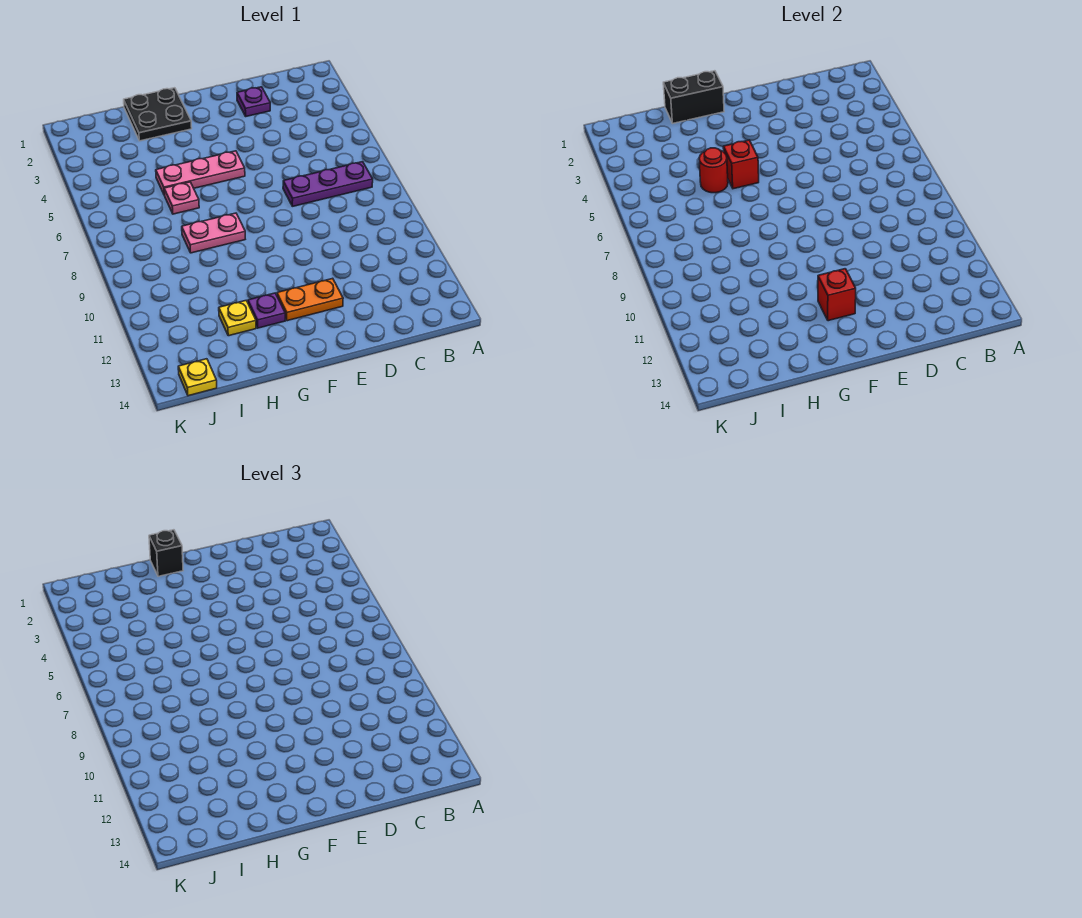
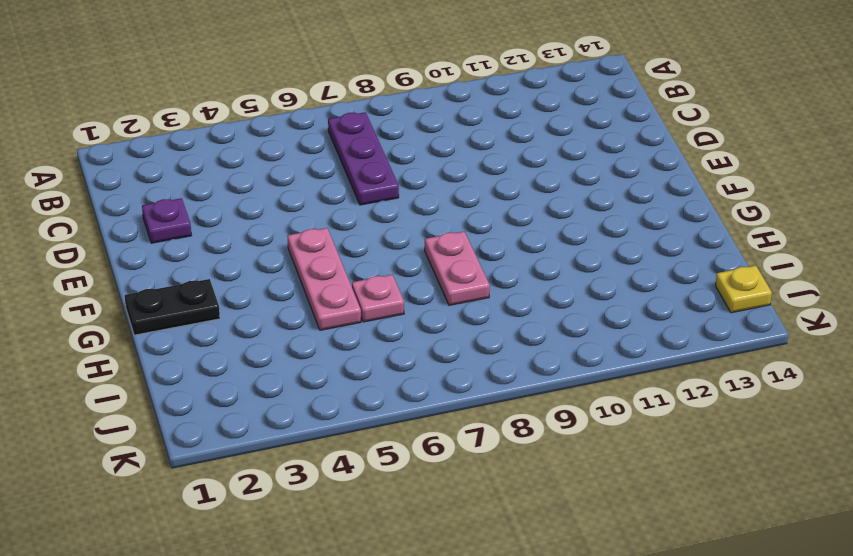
black plate G1:G2 level 1 -> black plate G1:H2 level 1
none -> orange plate E12:F12 level 1
none -> purple plate G12 level 1
none -> yellow plate H12 level 1

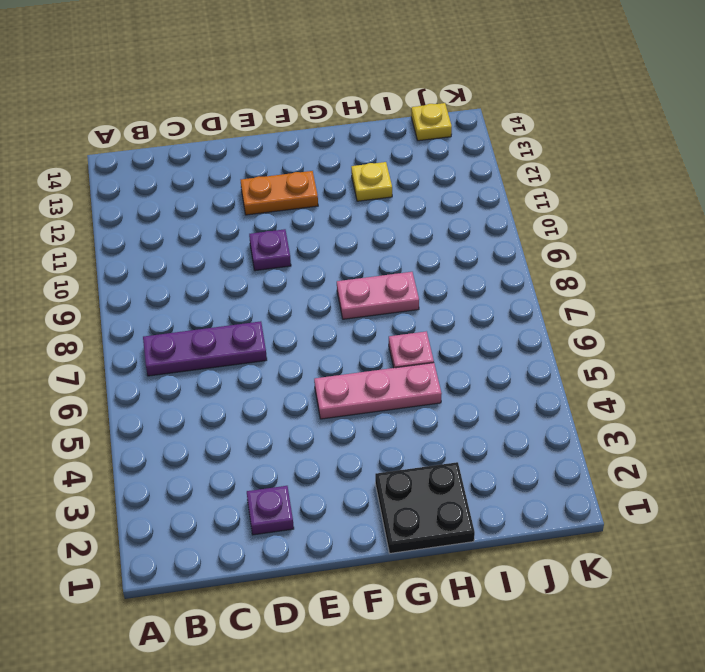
purple plate E10 level 1 -> purple plate G12 level 1
none -> red brick F12 level 2
none -> black brick G1:H1 level 2
none -> red brick G5 level 2

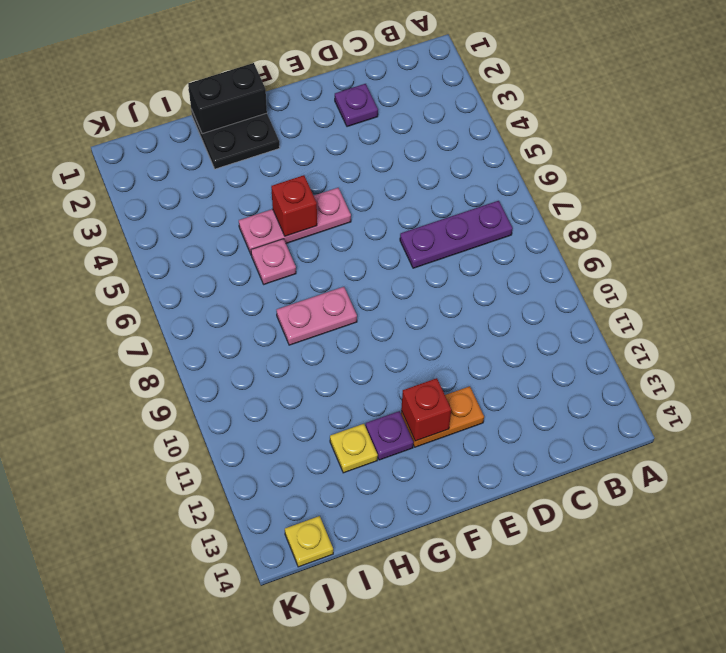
none -> red round brick H5 level 2
none -> black brick G1 level 3

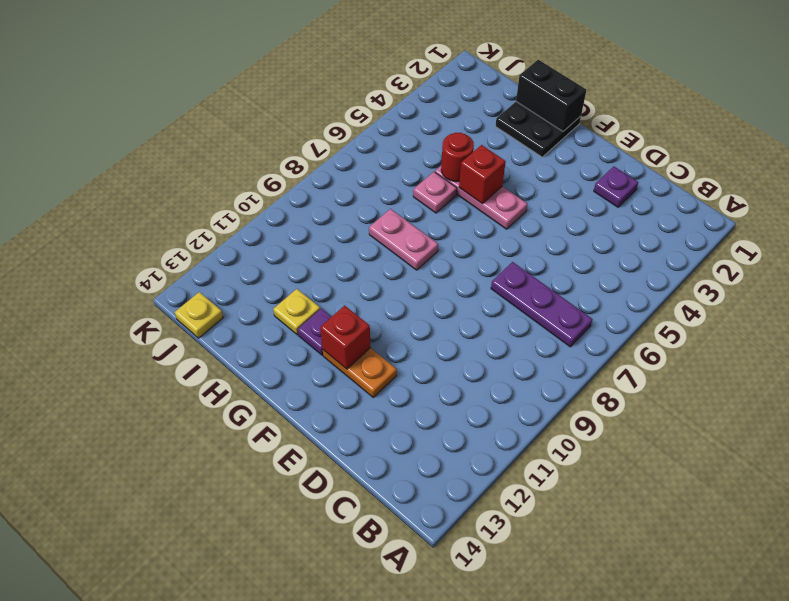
none -> black brick G1 level 3

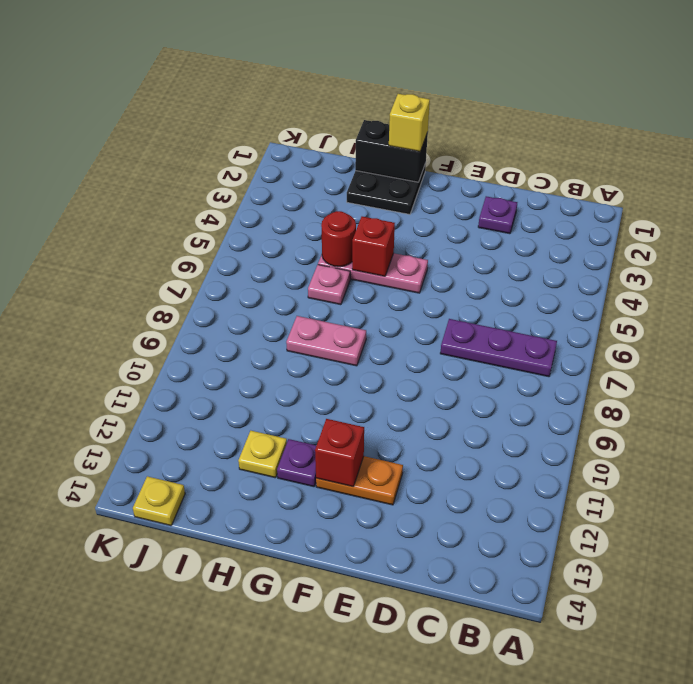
yellow brick G1 level 3 -> black brick G1 level 3

